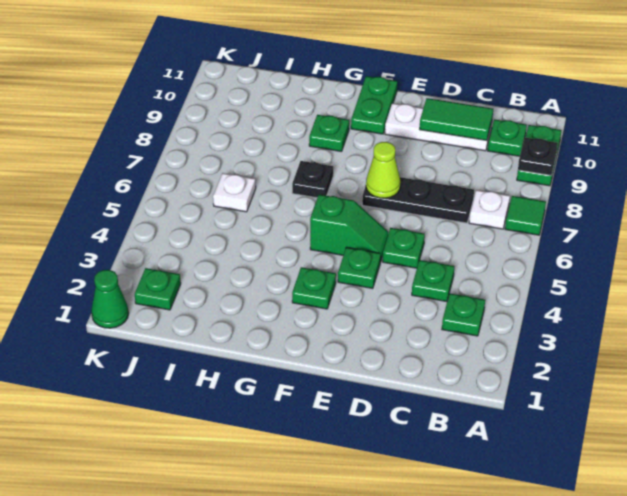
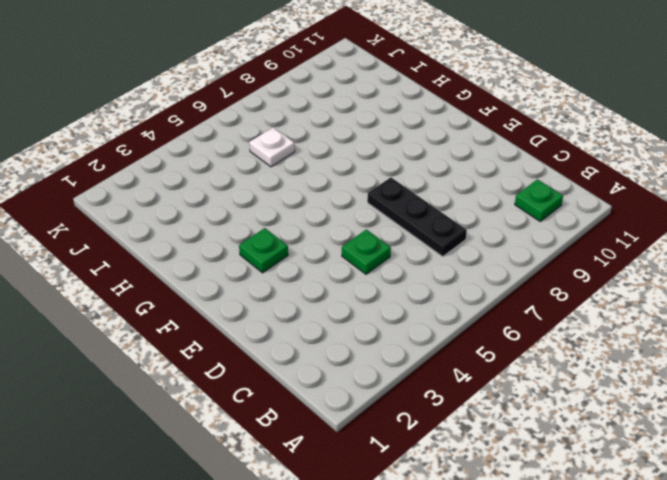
none -> green tile A7 level 1
none -> green plate A9:A10 level 1
none -> green plate B3 level 1

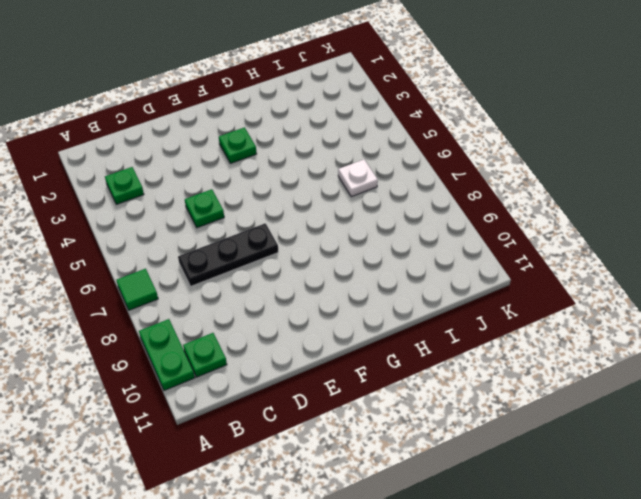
none -> white plate B7 level 1
none -> green plate C4 level 1
none -> white plate C10:E10 level 1

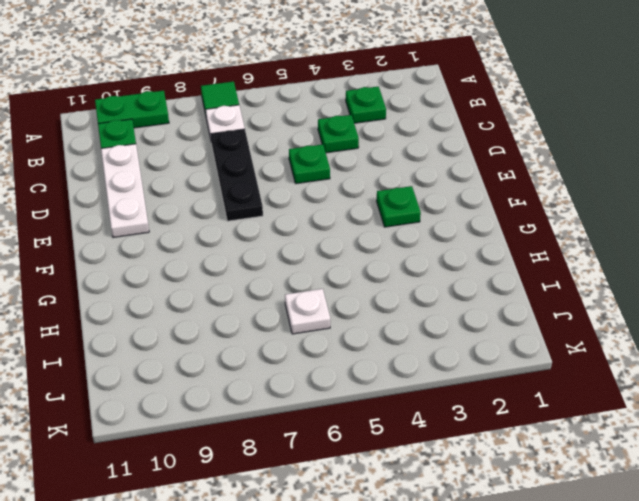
none -> green plate E4 level 1
none -> green slope E5:F5 level 1 top F
none -> green plate F10:F11 level 1

